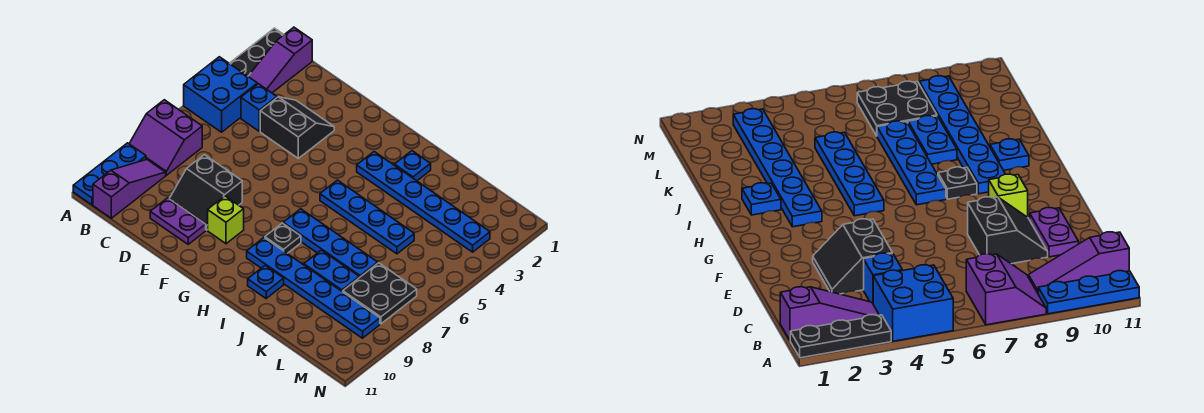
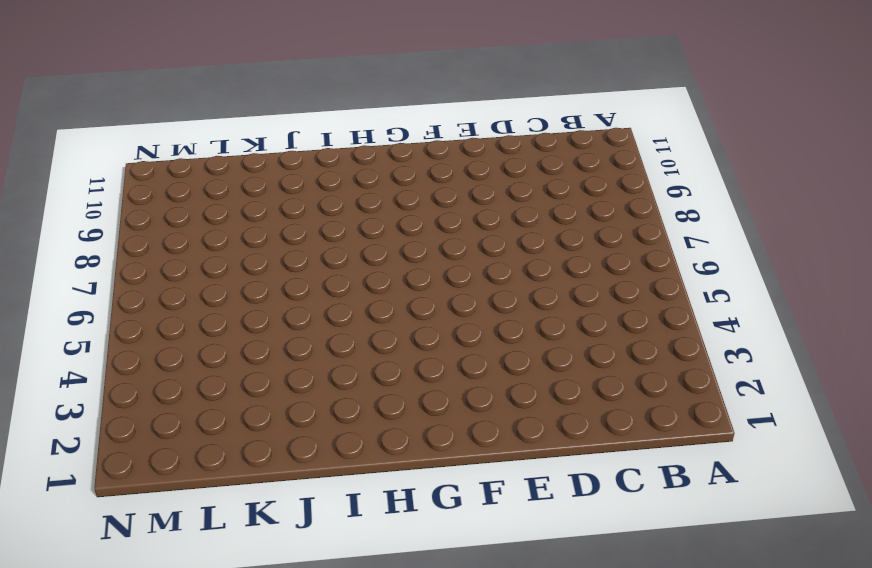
none -> black plate A1:A3 level 1
none -> blue brick A4:B5 level 1
none -> purple slope A7:B8 level 1 top 7

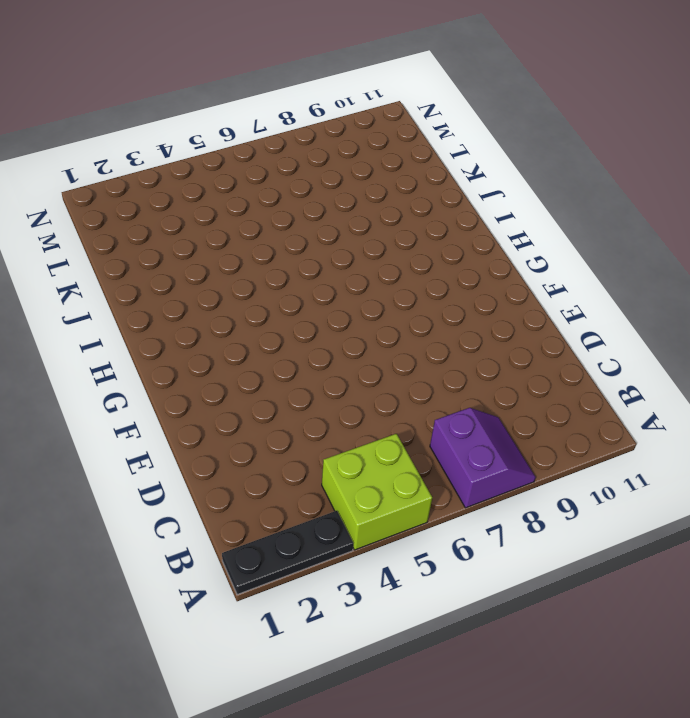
lime brick A4:B5 level 1 -> blue brick A4:B5 level 1
none -> blue plate A9:A11 level 1
none -> purple slope B1:B3 level 1 top 1
none -> purple slope B9:B11 level 1 top 11

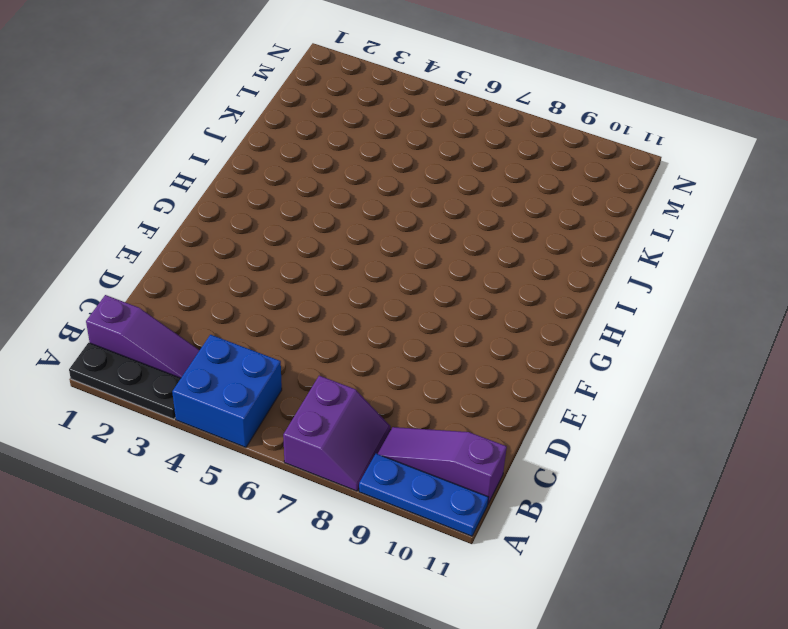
none -> blue brick C4 level 1
none -> black slope D3:E4 level 1 top 4
none -> black slope D8:E9 level 1 top 8

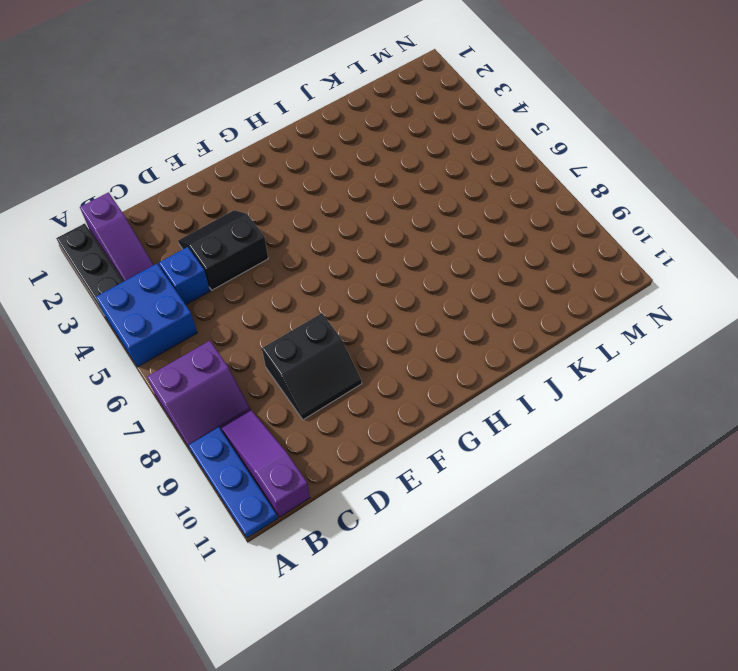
none -> purple plate D10:E10 level 1
none -> lime brick F9 level 1
none -> blue plate H3:M3 level 1

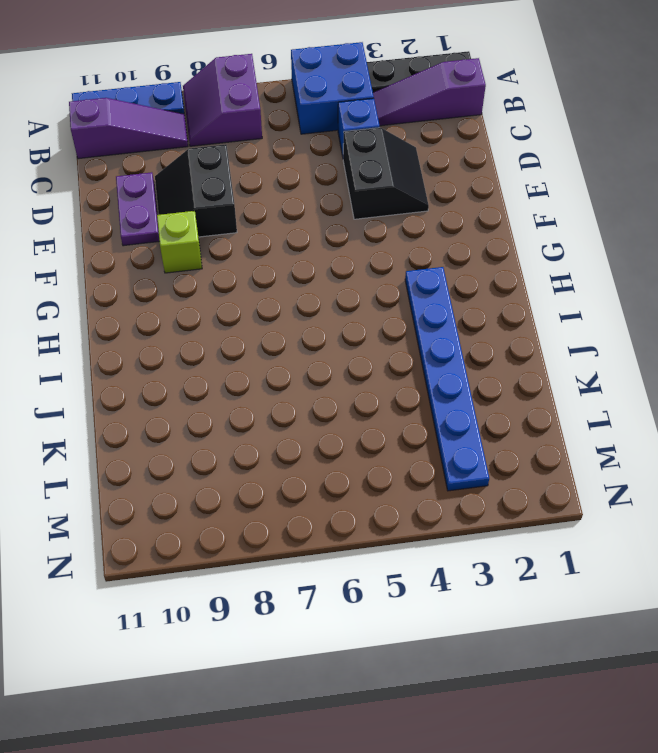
none -> blue plate H5:K5 level 1
none -> blue plate H7:K7 level 1
none -> black plate H8 level 1

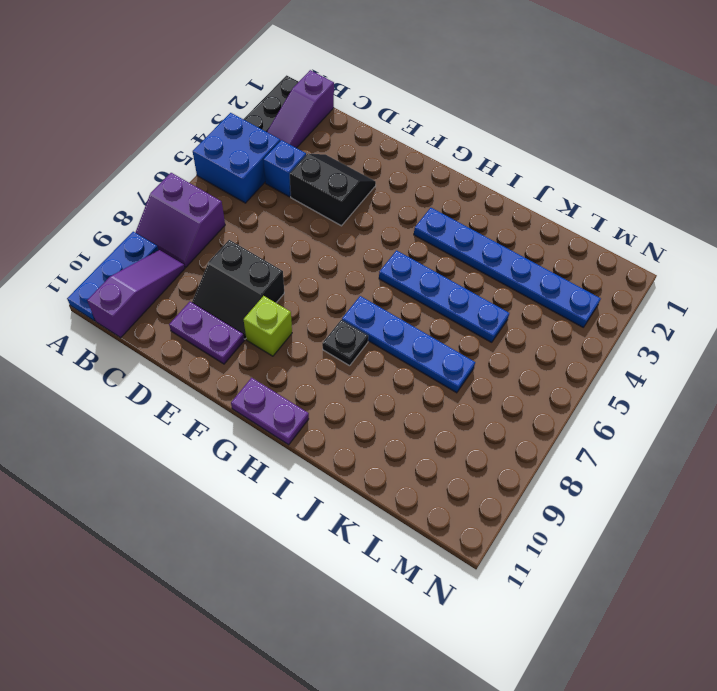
purple plate G11:H11 level 1 -> none
none -> blue plate H9:M9 level 1
none -> blue plate I2 level 1
none -> blue plate I10 level 1

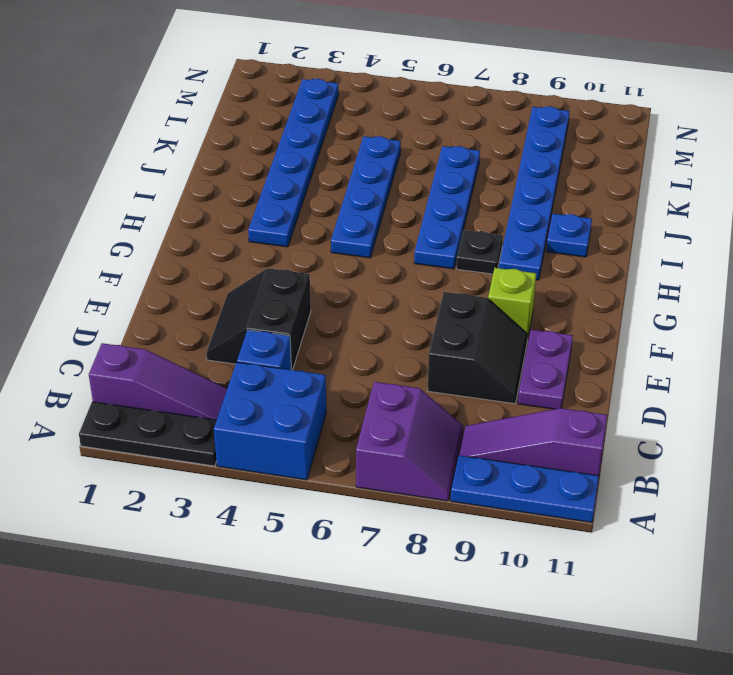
none -> blue plate I2 level 1
none -> blue plate J8:K8 level 1
none -> black plate L7:M8 level 1

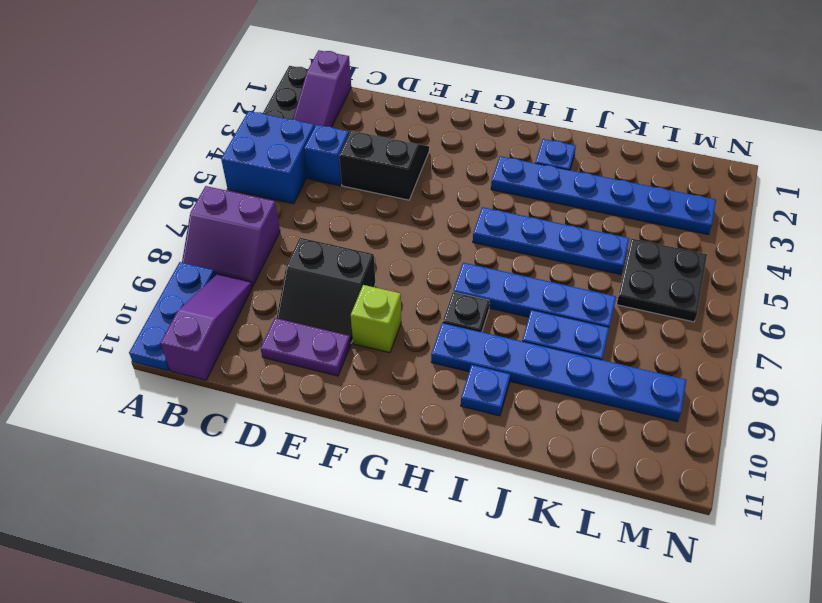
black plate L5:M6 level 1 -> black plate L7:M8 level 1

